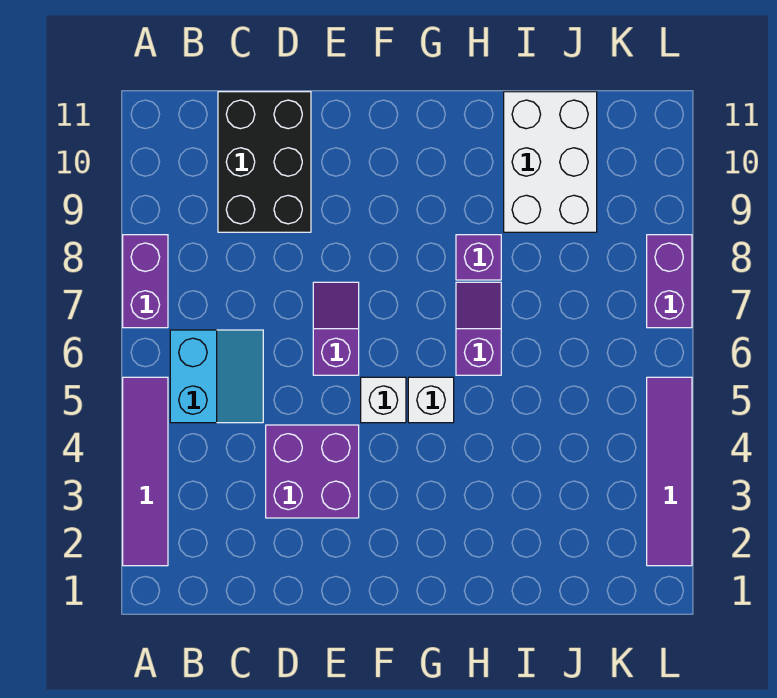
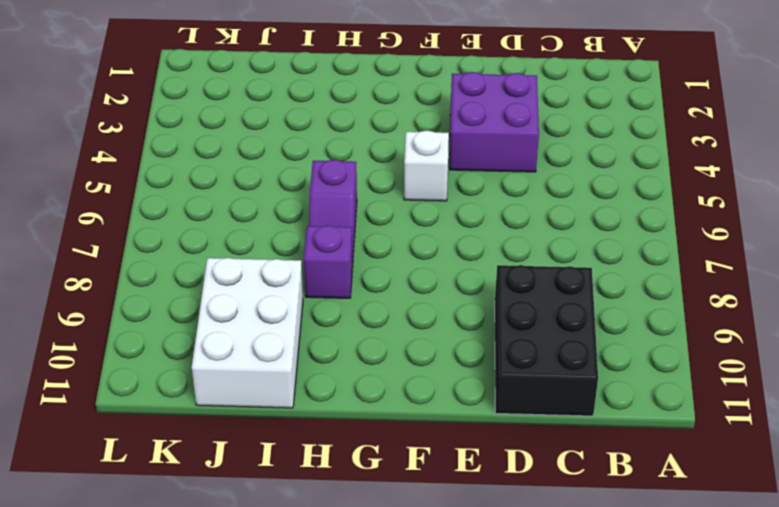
none -> purple tile A2:A5 level 1
none -> purple brick A7:A8 level 1
none -> cyan slope B5:C6 level 1 top B

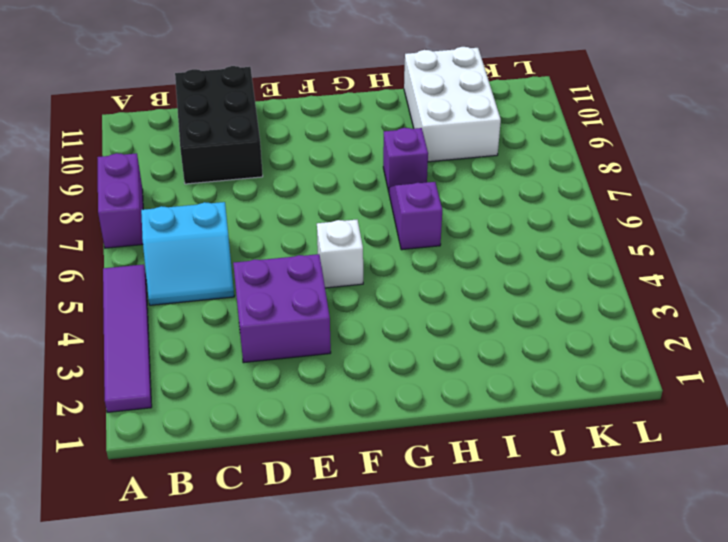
cyan slope B5:C6 level 1 top 6 -> cyan slope B5:C6 level 1 top B
none -> purple slope E6:E7 level 1 top 6
none -> white brick G5 level 1
none -> purple tile L2:L5 level 1

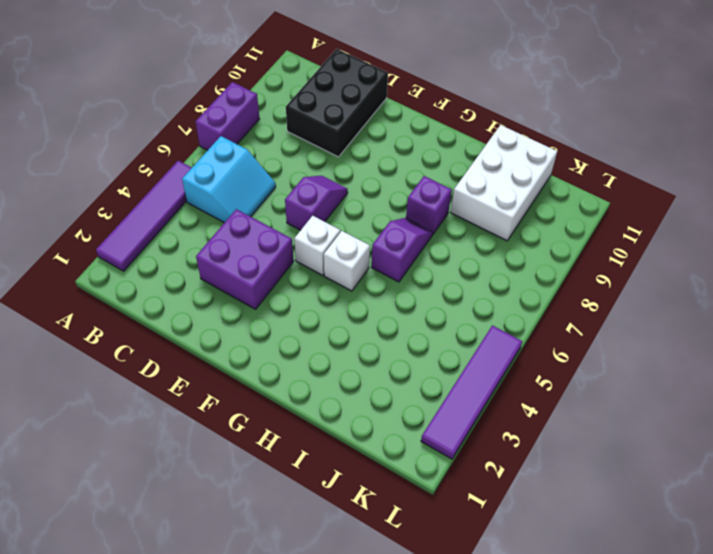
none -> purple brick L7:L8 level 1

